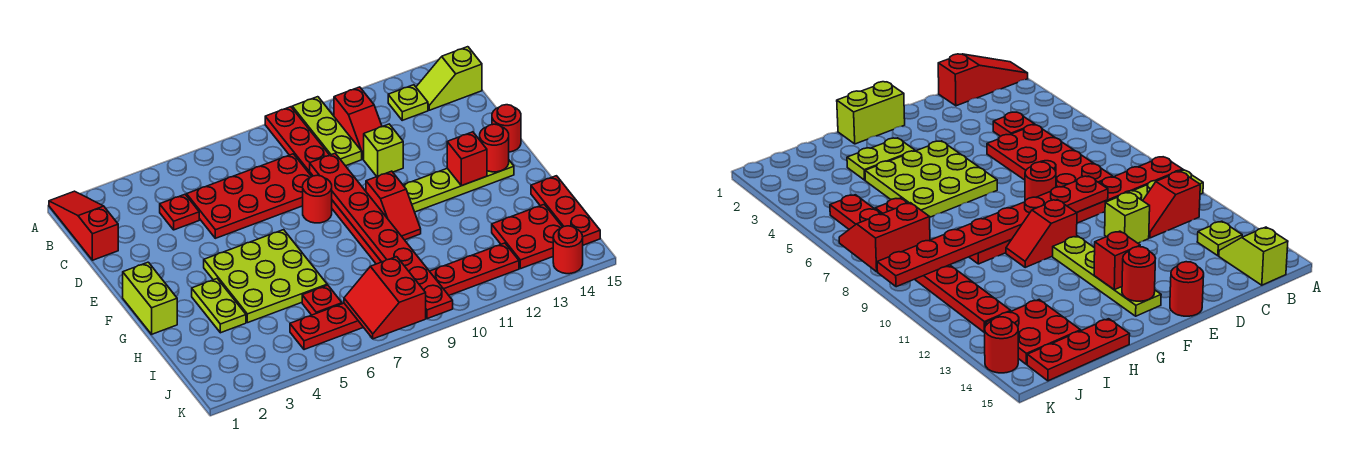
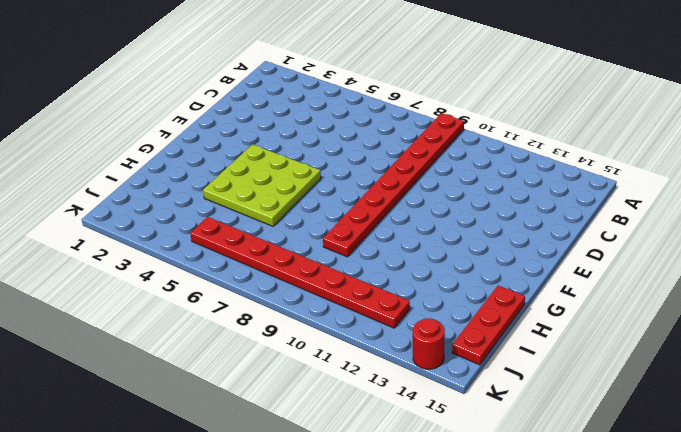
none -> red slope A1:C1 level 1 top C
none -> lime plate A10:C10 level 1
none -> red slope B11:C11 level 1 top B

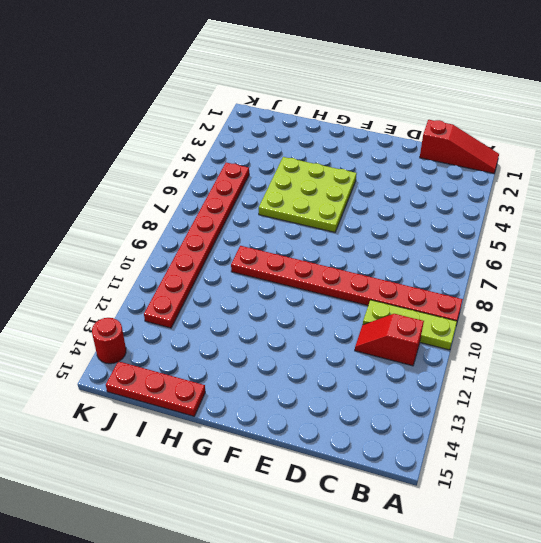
none -> lime plate B13 level 1
none -> lime slope B14:B15 level 1 top 15
none -> red plate C4 level 1

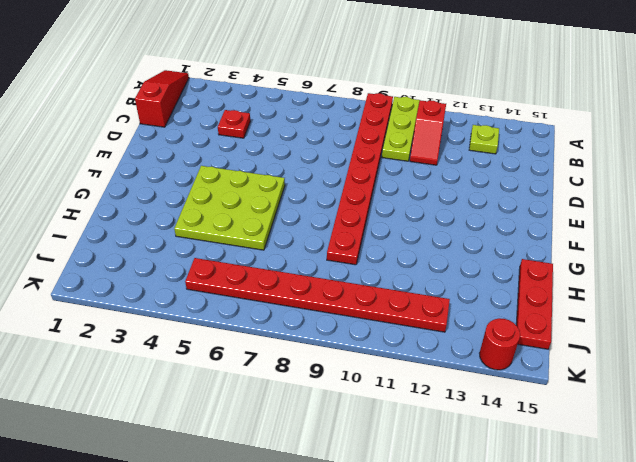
none -> lime slope B14:B15 level 1 top 15
none -> red plate C5:D8 level 1
none -> lime brick D11 level 1

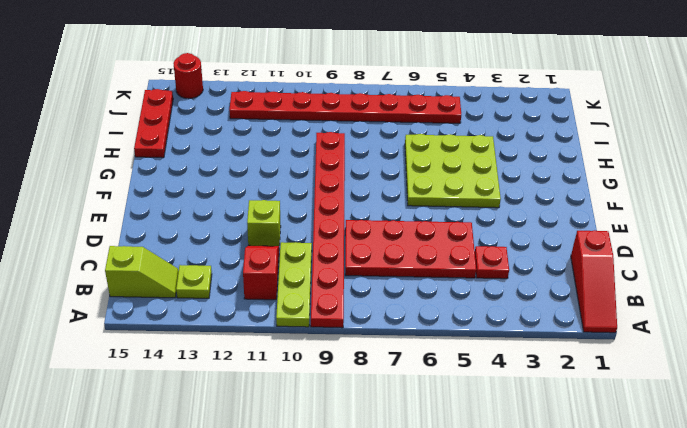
none -> red round brick E8 level 1
none -> red round brick E15 level 1
none -> lime brick F1:G1 level 1

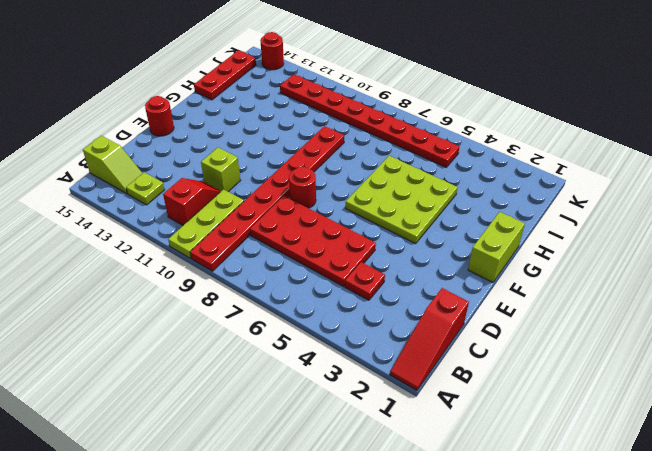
none -> red slope F10:G10 level 1 top F
none -> lime plate F11:F14 level 1
none -> lime plate G3:H3 level 1

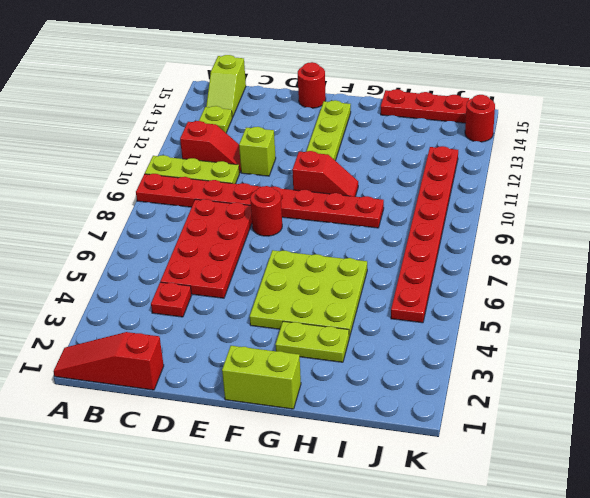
none -> red plate I6 level 1
none -> red plate I13:J14 level 1
none -> red plate D9:K9 level 2

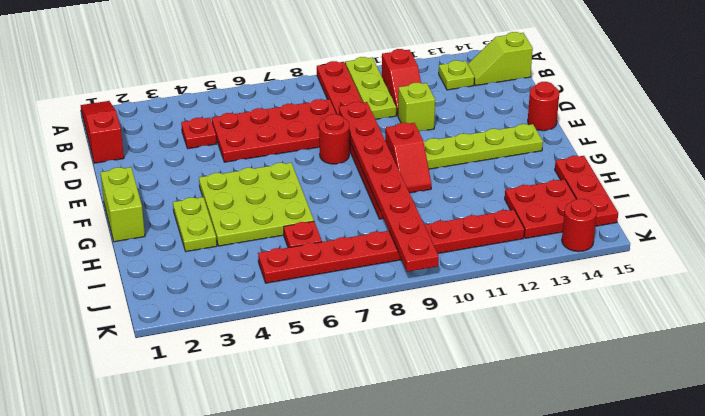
none -> red brick F13 level 2
none -> red round brick F14 level 2
none -> red slope J7:K8 level 2 top 8

